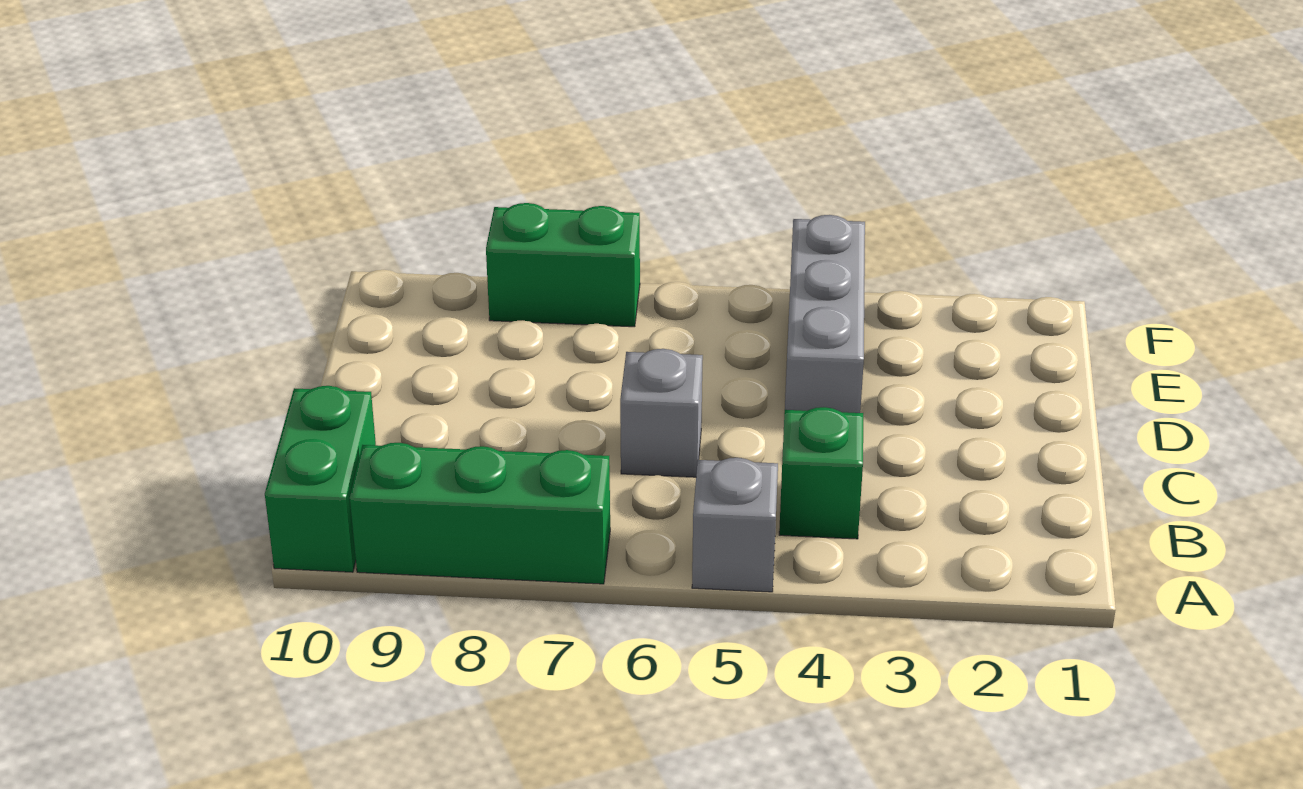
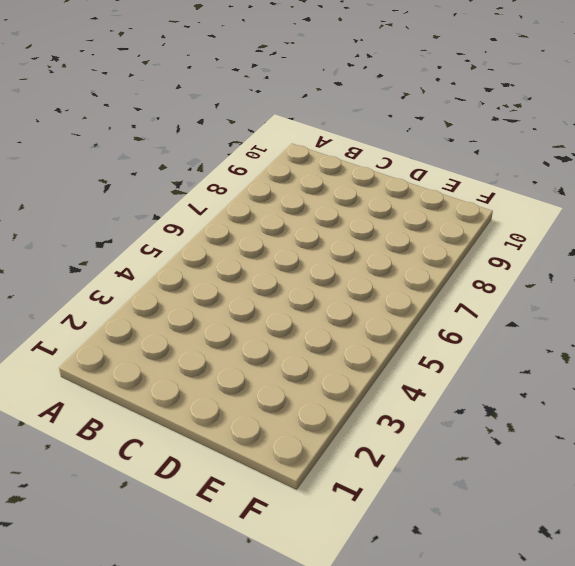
none -> grey brick A5 level 1
none -> green brick A7:A9 level 1

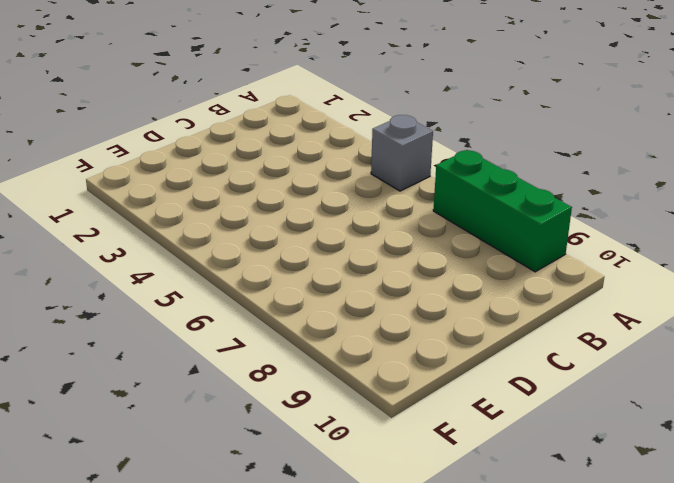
none -> green brick A10:B10 level 1
none -> green brick B4 level 1

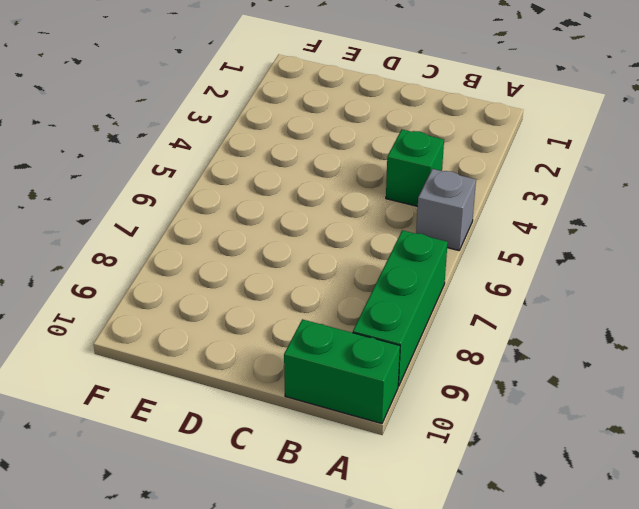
none -> grey brick C6 level 1
none -> grey brick D4:F4 level 1

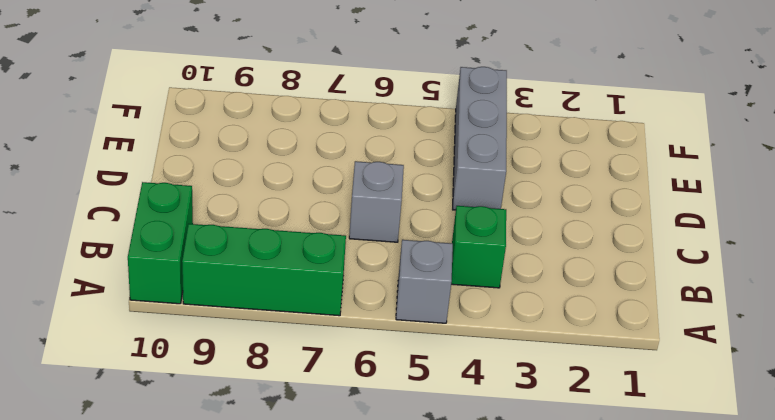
none -> green brick F7:F8 level 1

